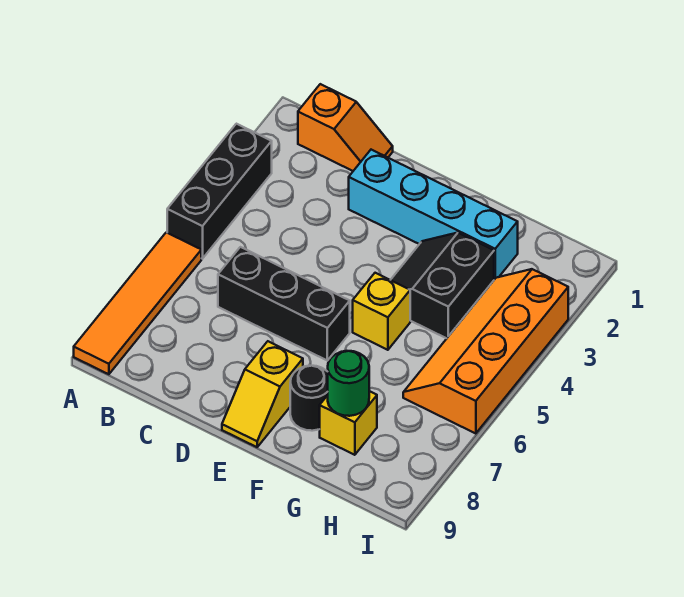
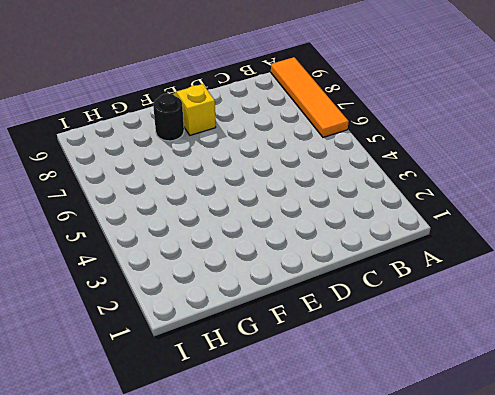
none -> black brick A3:A5 level 1
none -> orange slope B1:C1 level 1 top B
none -> black brick C6:E6 level 1

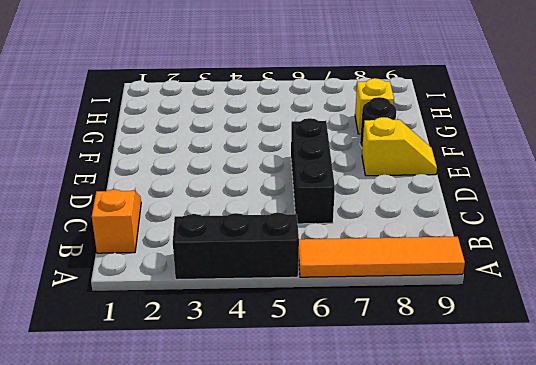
none -> cyan brick D2:G2 level 1
none -> black slope F3:G4 level 1 top G
none -> yellow brick F5 level 1

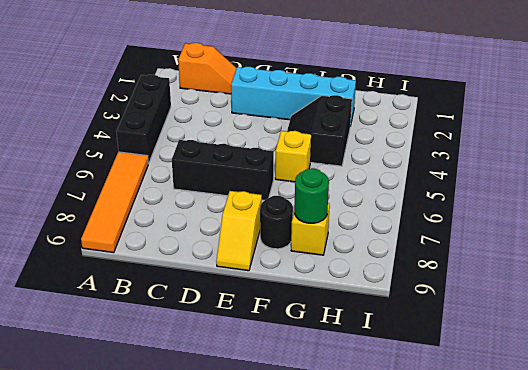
none -> orange slope H3:I6 level 1 top I

